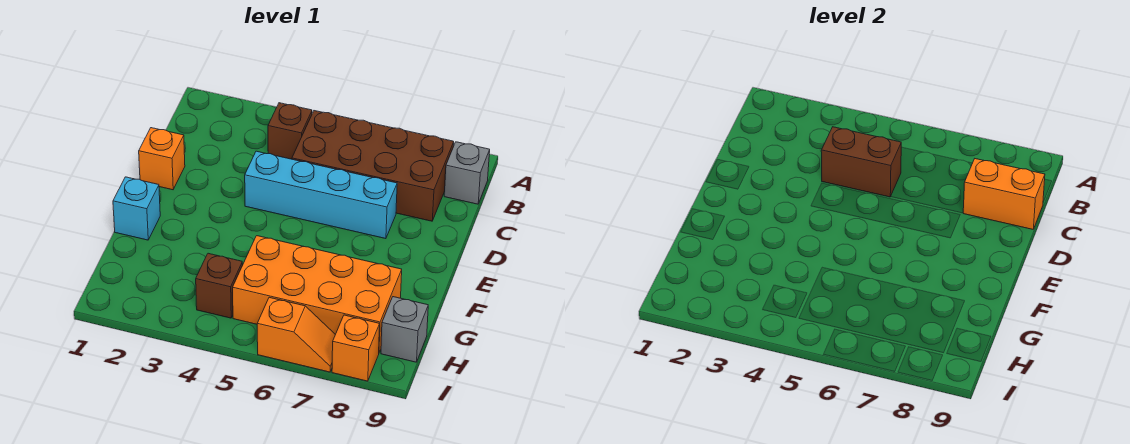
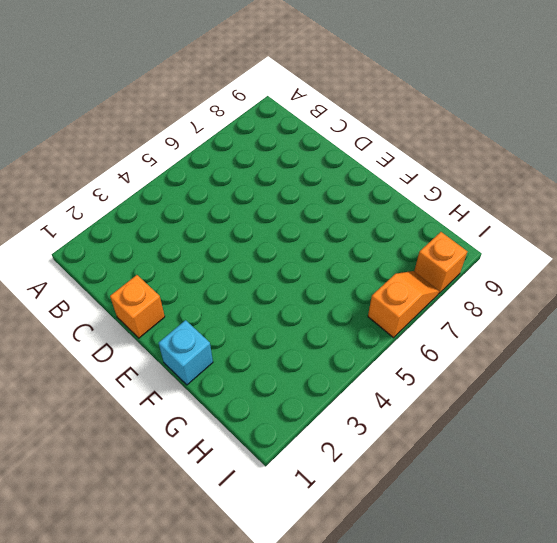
none -> brown brick B4 level 1
none -> brown brick B5:C8 level 1
none -> grey brick B9 level 1

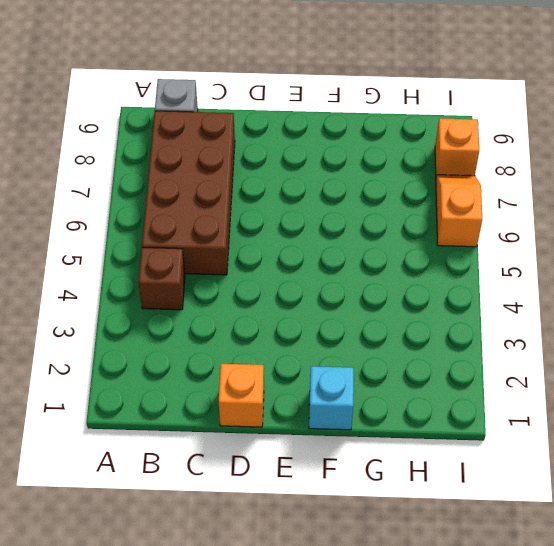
none -> cyan brick D4:D7 level 1
none -> orange brick G5:H8 level 1
none -> brown brick H4 level 1

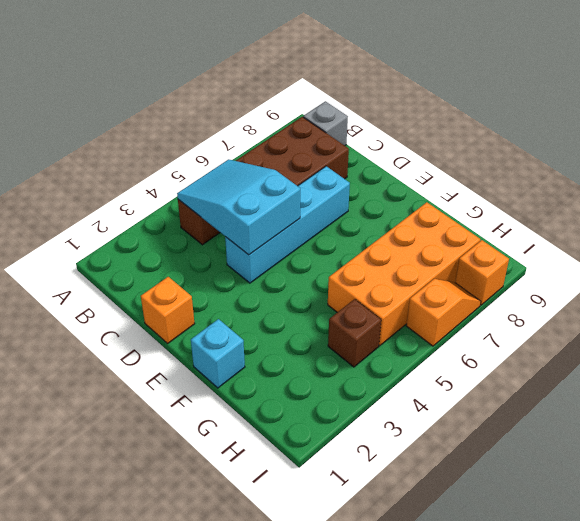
cyan slope B4:D5 level 2 top D -> brown brick C4:C5 level 2
none -> grey brick H9 level 1
none -> orange brick C8:C9 level 2

